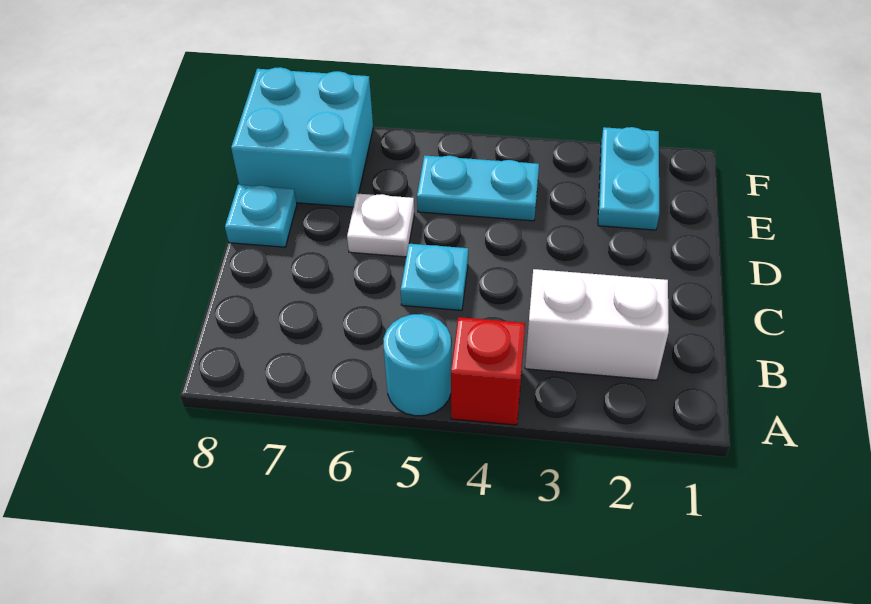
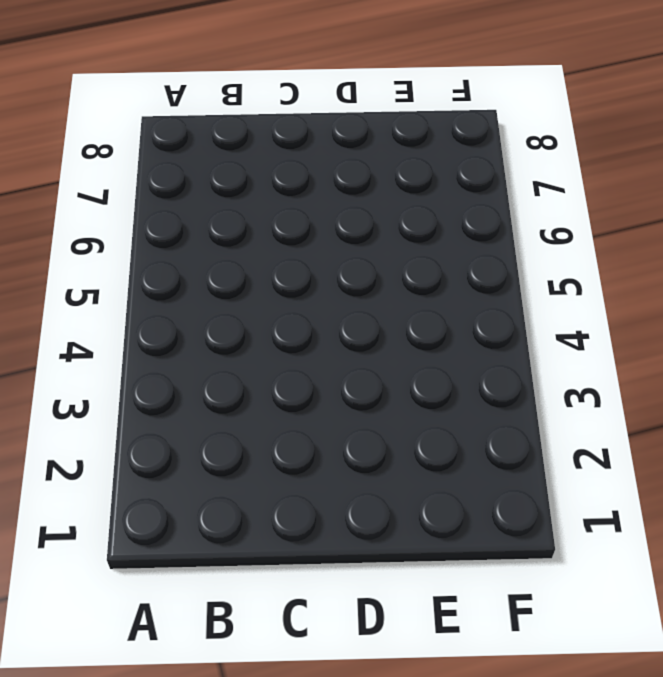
none -> red brick A4 level 1
none -> cyan round brick A5 level 1

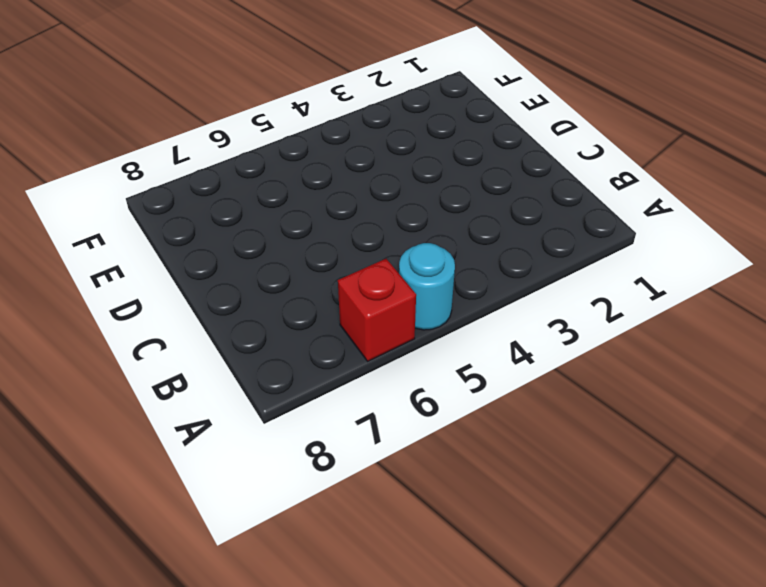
red brick A6 level 1 -> red brick A4 level 1
none -> white brick B2:B3 level 1
none -> cyan plate C5 level 1

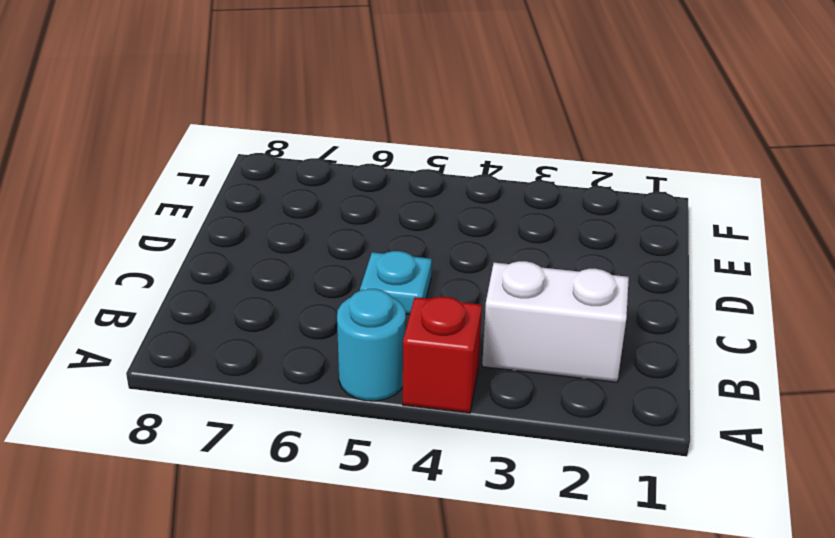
none -> white plate D6 level 1
none -> cyan plate D8 level 1

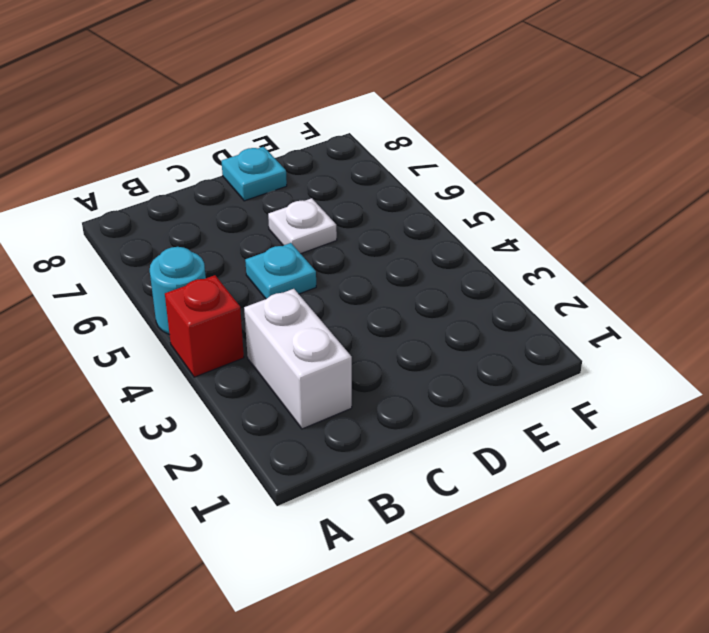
none -> cyan plate E2:F2 level 1
none -> cyan plate E4:E5 level 1

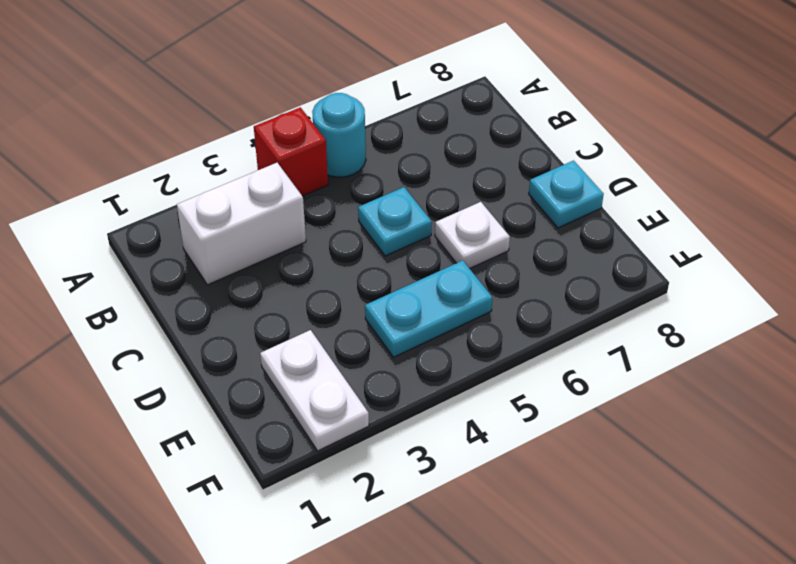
white plate E2:F2 level 1 -> cyan plate E2:F2 level 1
none -> cyan brick E7:F8 level 1

